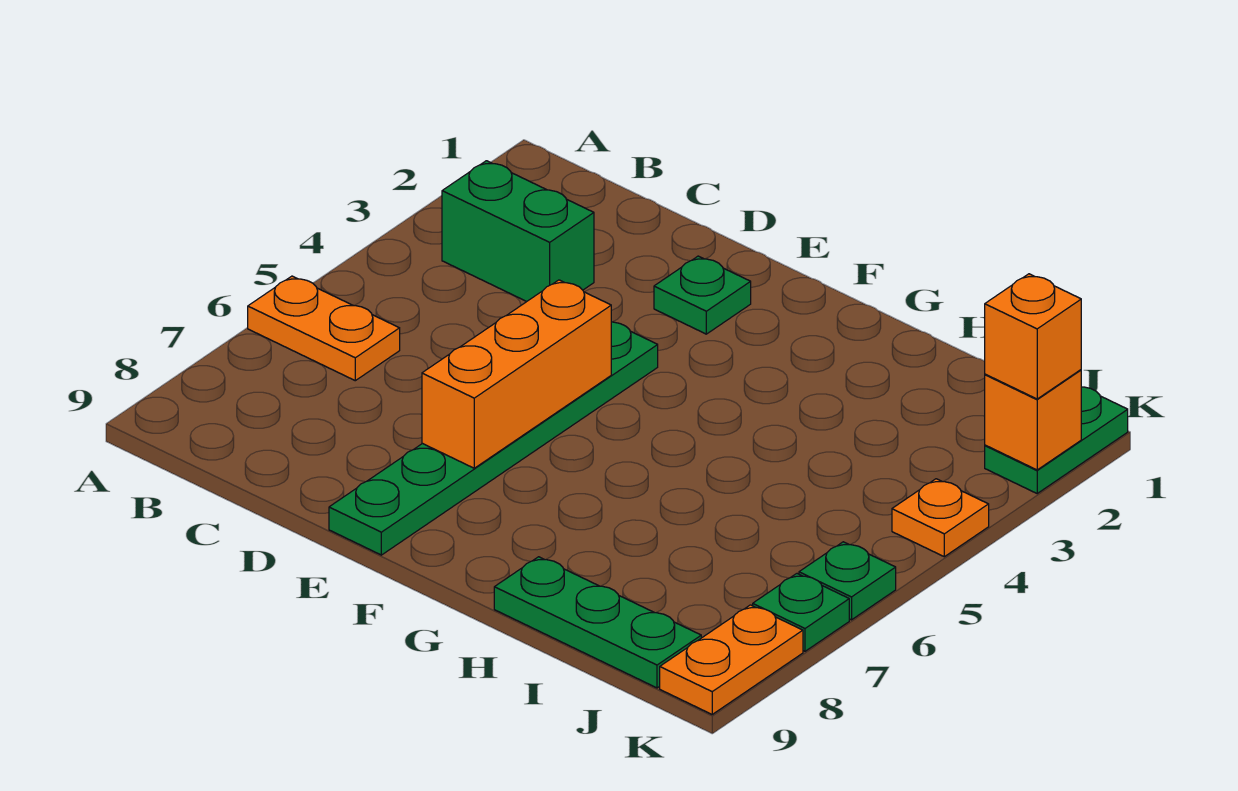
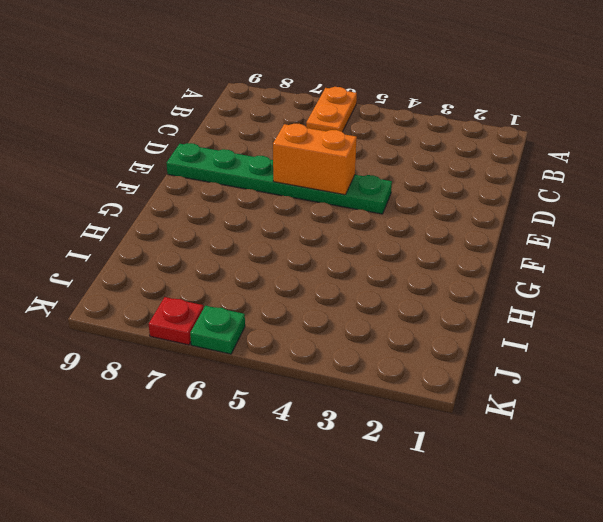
orange brick E5:E6 level 2 -> orange brick E5:E7 level 2
red plate K7 level 1 -> green plate K7 level 1
none -> green brick B3:C3 level 1
none -> green plate E2 level 1
none -> green plate H9:J9 level 1

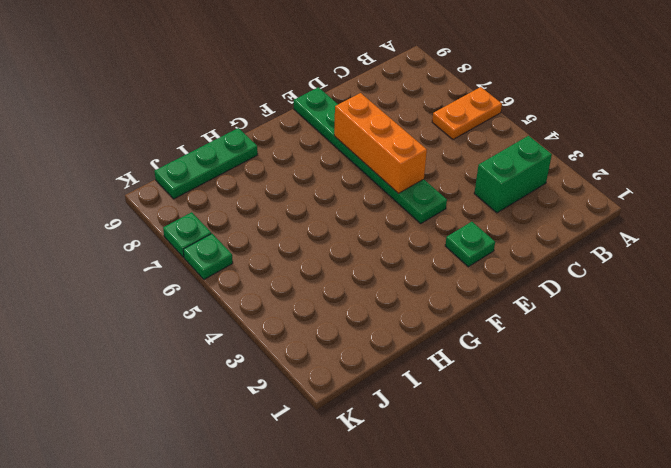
none -> green plate K1:K2 level 1
none -> orange plate K4 level 1
none -> orange plate K8:K9 level 1

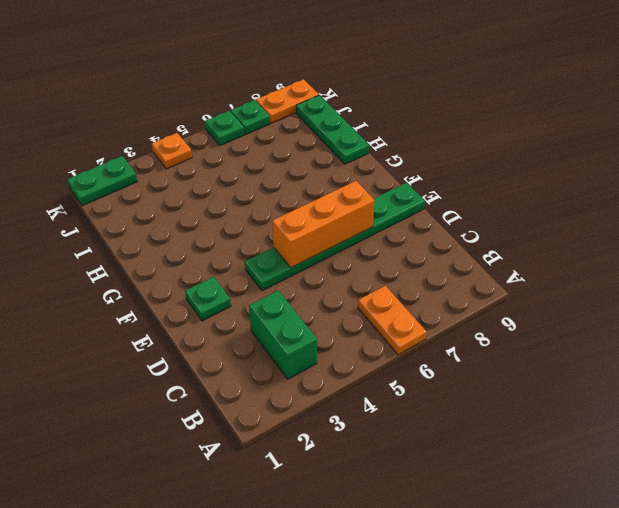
none -> orange brick K2 level 2
none -> orange brick K2 level 3

